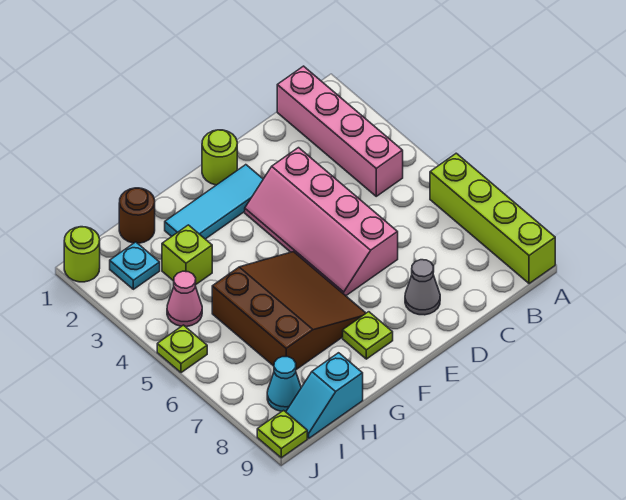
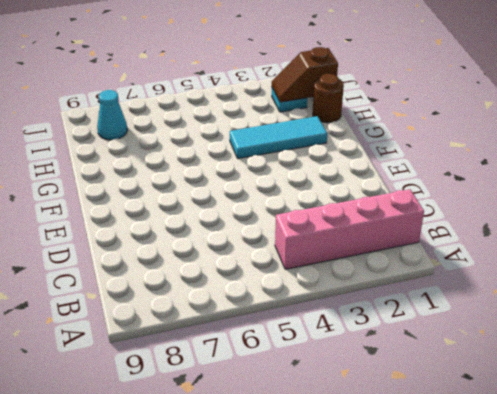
cyan tile G2:G4 level 1 -> cyan tile E2:G2 level 1
brown slope I1:I2 level 2 top 1 -> none
none -> lime brick A6:A9 level 1
none -> pink slope D3:E6 level 1 top D
none -> grey cone D8 level 1

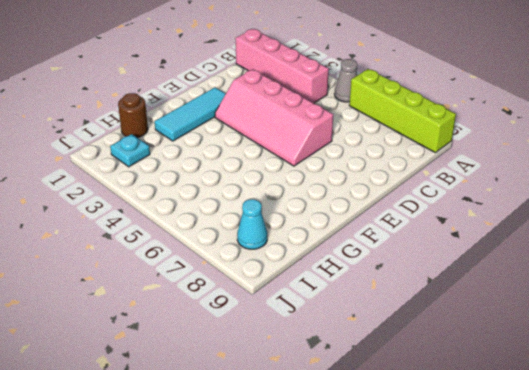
grey cone A5 level 1 -> grey cone D8 level 1
none -> lime round brick E1 level 1
none -> brown slope F5:H7 level 1 top H
none -> lime plate F8 level 1

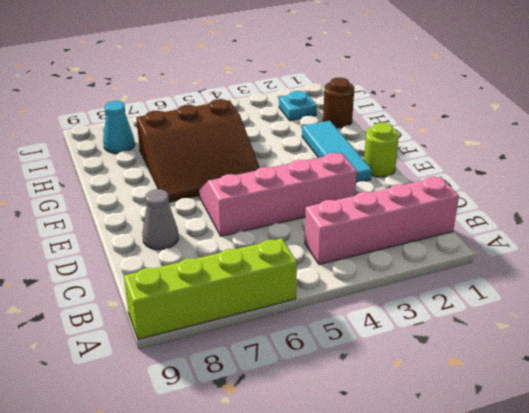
none -> lime plate F8 level 1
none -> lime brick H3 level 1
none -> cyan slope H9:I9 level 1 top H

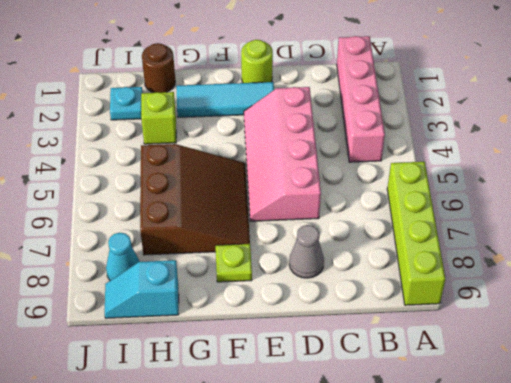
none -> pink cone I4 level 1
none -> lime round brick J1 level 1
none -> lime plate J5 level 1

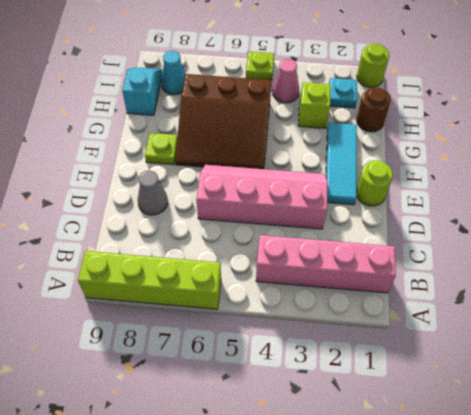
none -> lime plate J9 level 1

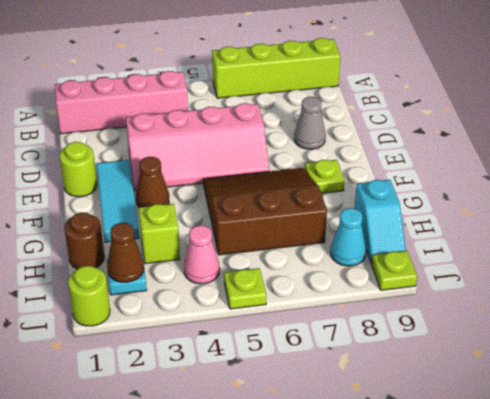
brown cone F3 level 1 -> none
brown cone I2 level 2 -> none

